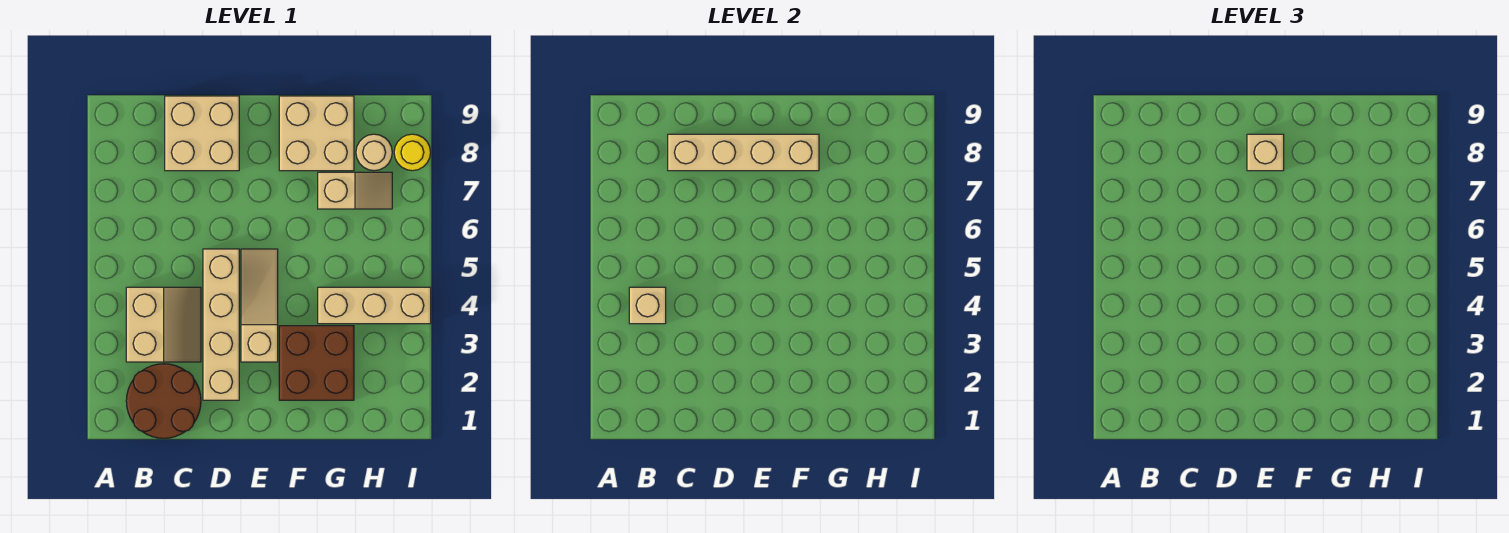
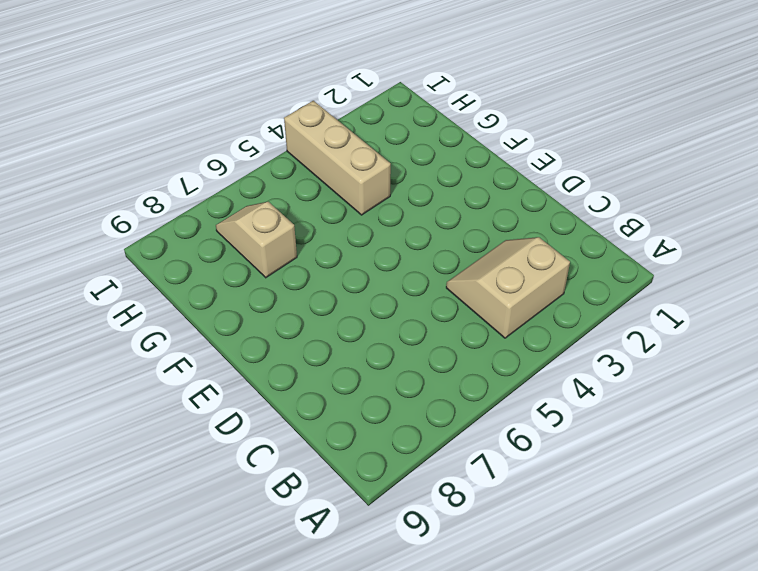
none -> brown round brick B1:C2 level 1
none -> tan brick C8:D9 level 1
none -> tan brick D2:D5 level 1

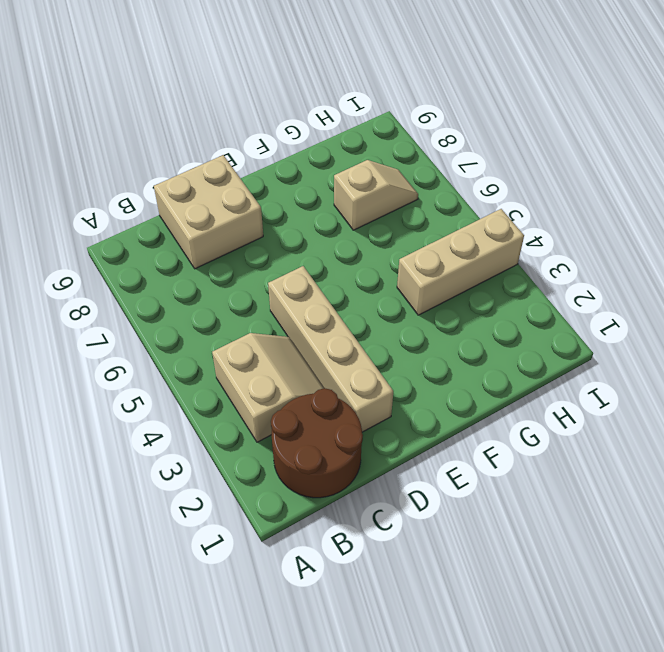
none -> tan slope E3:E5 level 1 top 3
none -> brown brick F2:G3 level 1
none -> tan brick F8:G9 level 1

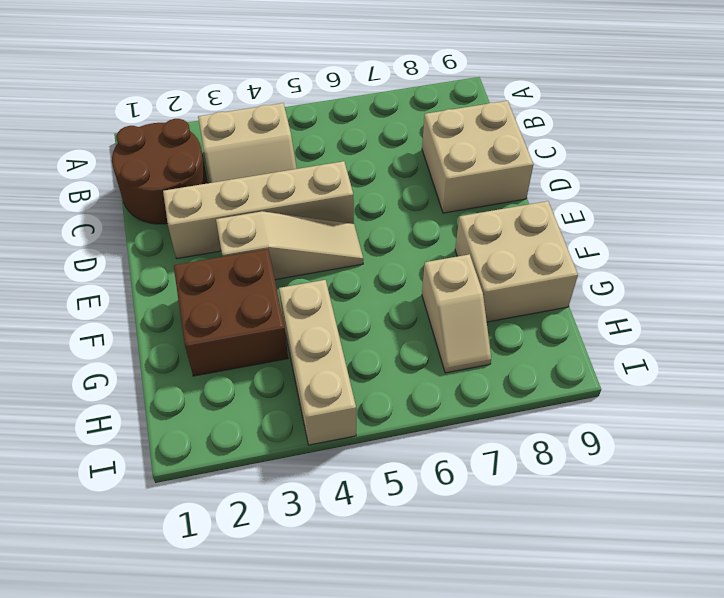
none -> tan round brick H8 level 1
none -> yellow round brick I8 level 1
none -> tan brick B4 level 2

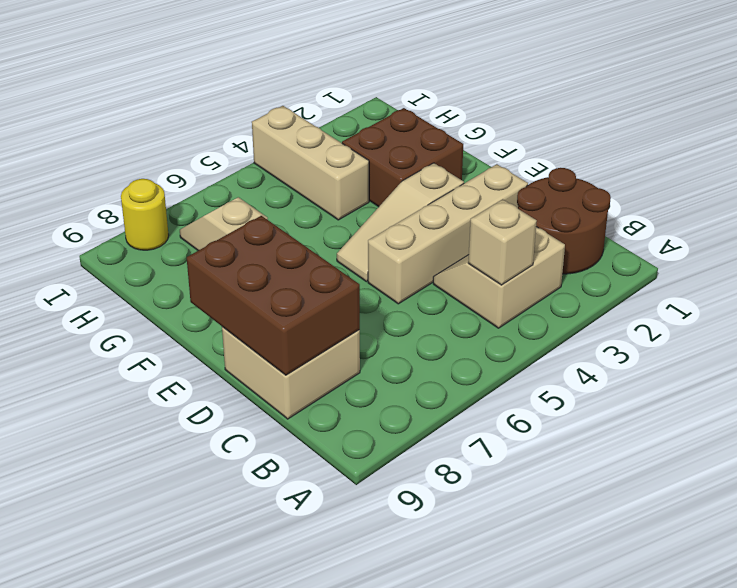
brown brick C8:E9 level 2 -> tan brick C8:F8 level 2
none -> tan brick F8:G9 level 1
none -> tan round brick H8 level 1
none -> tan brick E8 level 3

